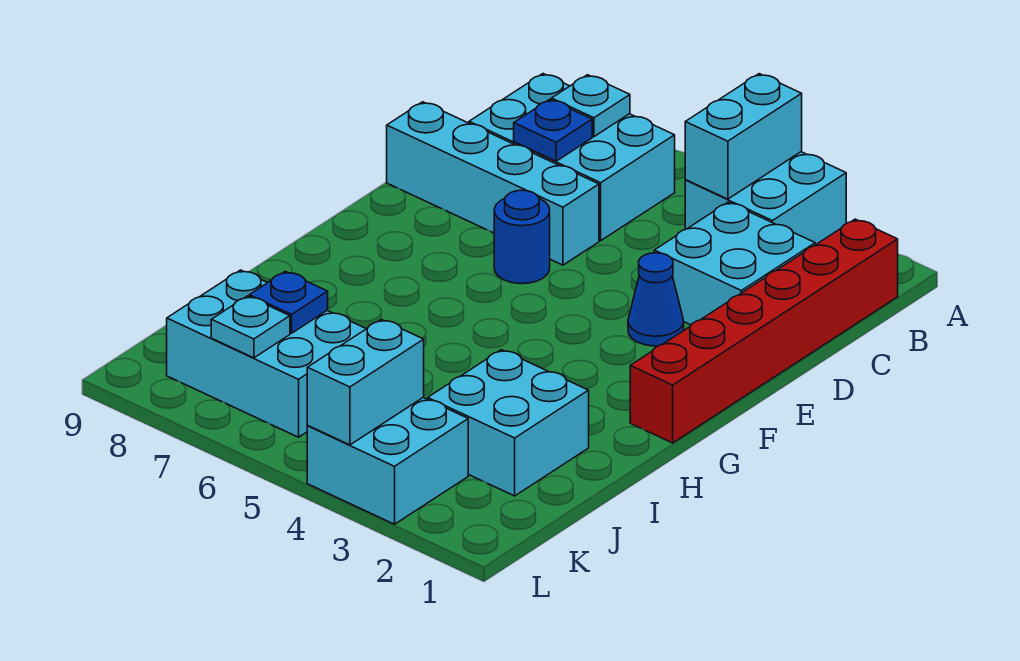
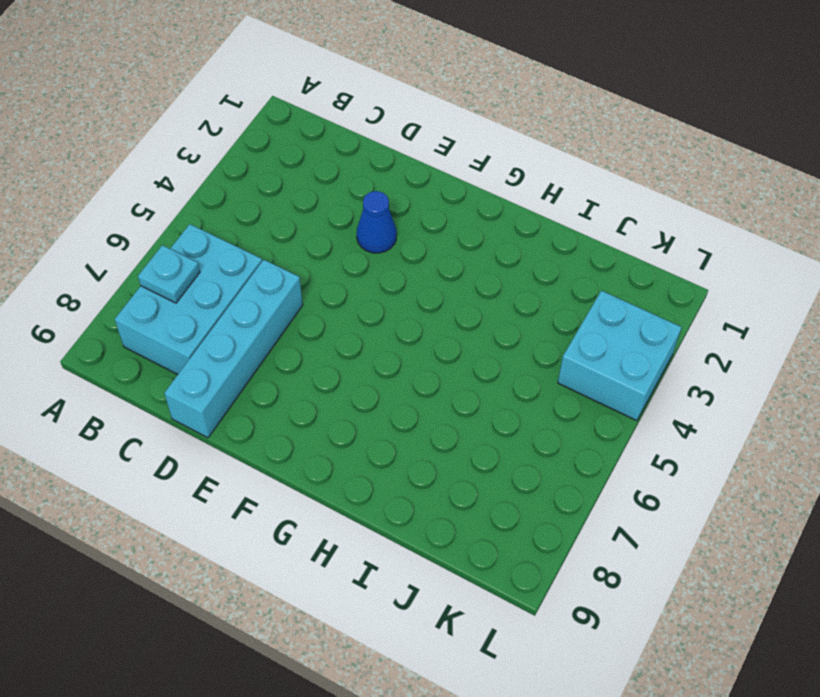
none -> cyan brick A3:B4 level 1
none -> red brick B1:G1 level 1
none -> cyan brick C2:D3 level 1

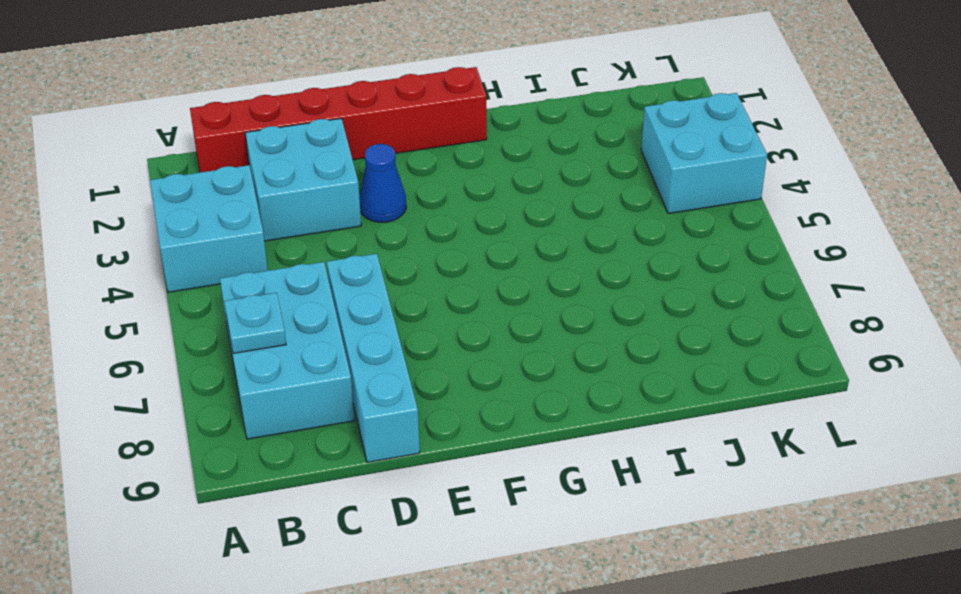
none -> blue round brick E6 level 1
none -> cyan brick I2:J3 level 1
none -> cyan brick J6:K8 level 1

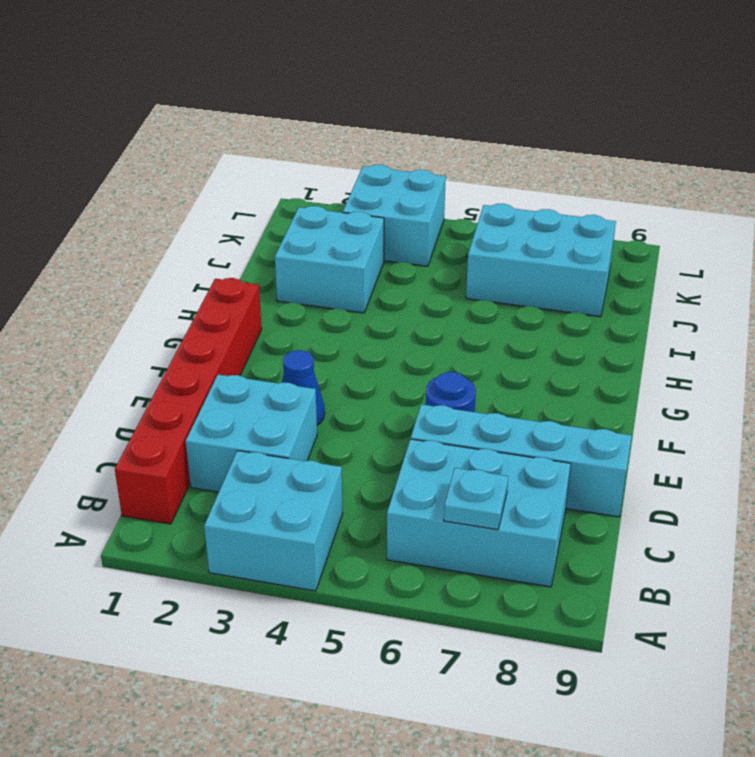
none -> cyan brick A4:B4 level 2
none -> blue plate C7 level 2
none -> blue plate J7 level 2

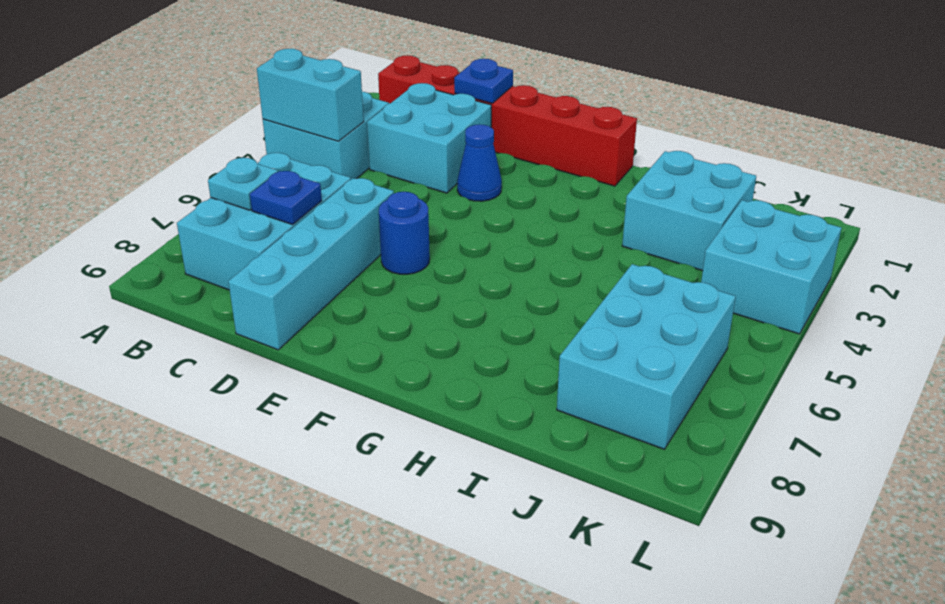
blue plate D1 level 2 -> blue plate J7 level 2
none -> cyan brick K4:L4 level 2
none -> cyan plate K7 level 2

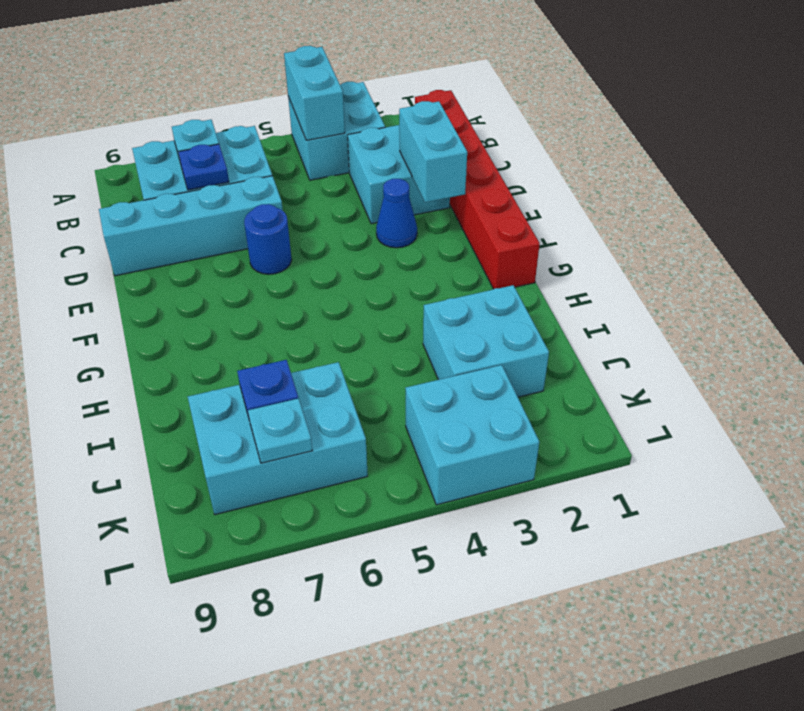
cyan brick D2:E2 level 2 -> cyan brick K4:L4 level 2

